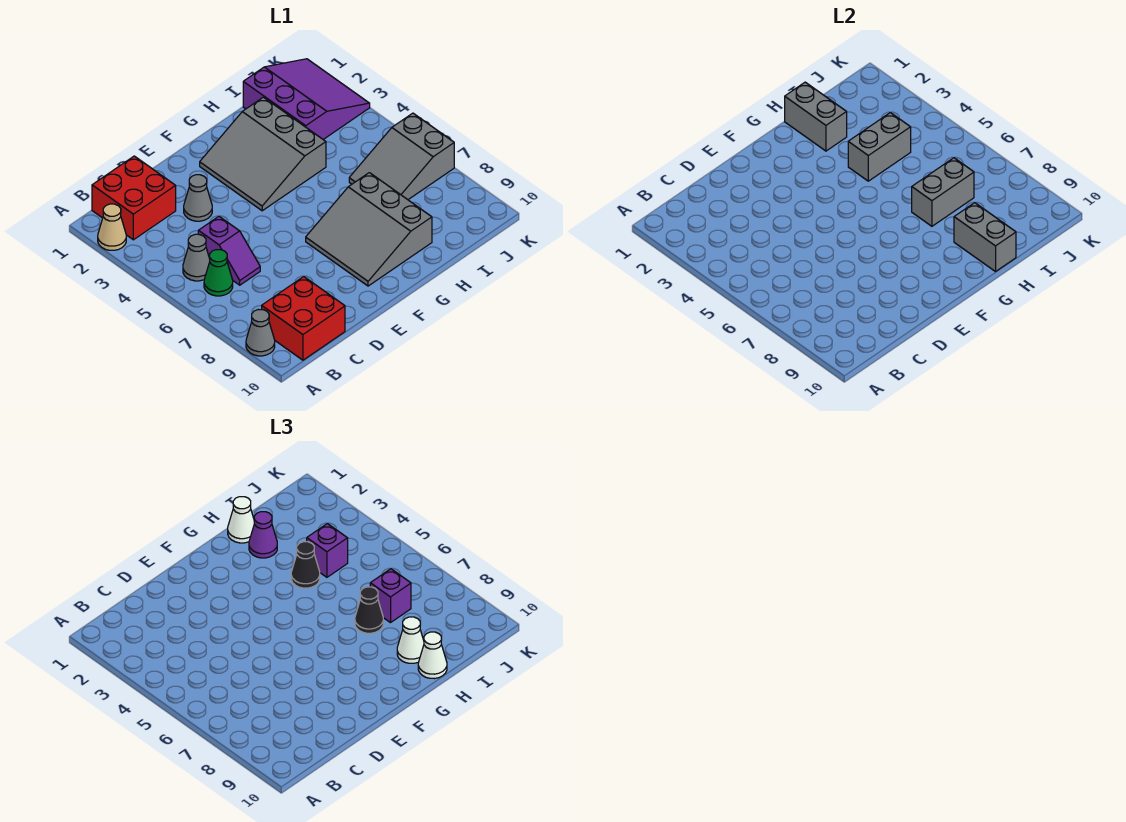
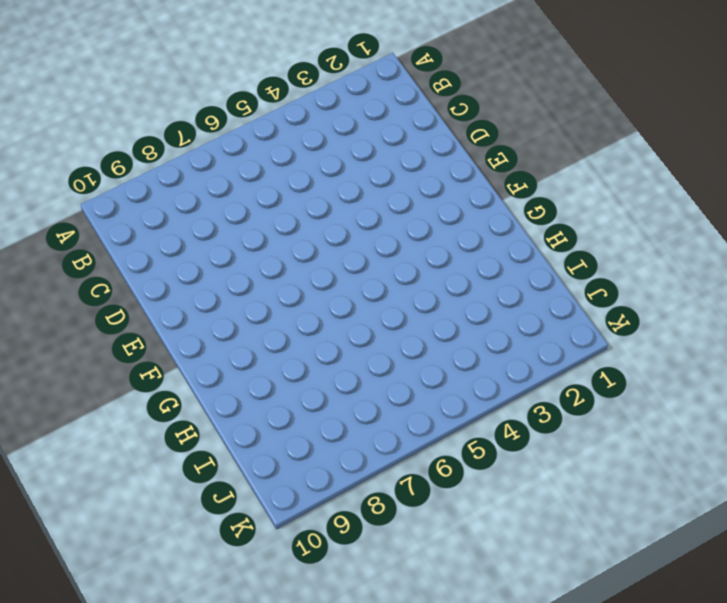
none -> tan cone A2 level 1
none -> grey cone A9 level 1
none -> red brick B1:C2 level 1

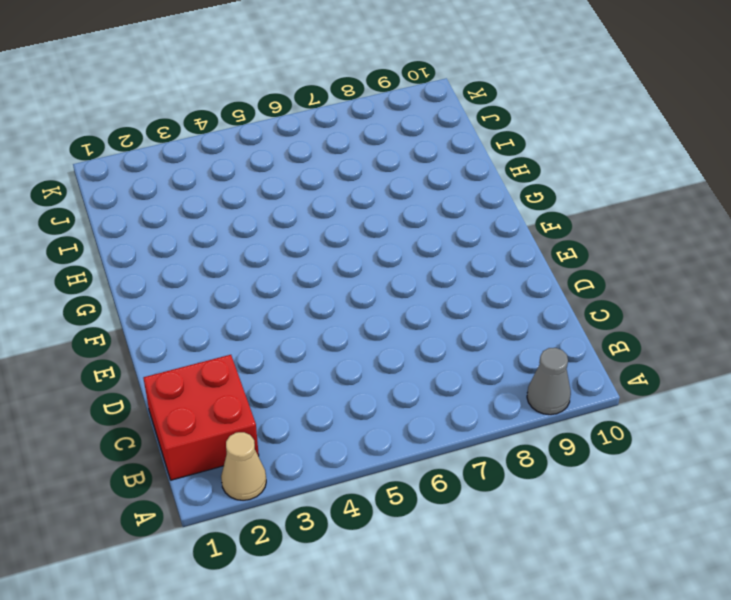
none -> grey cone B5 level 1
none -> green cone B6 level 1
none -> red brick B9:C10 level 1

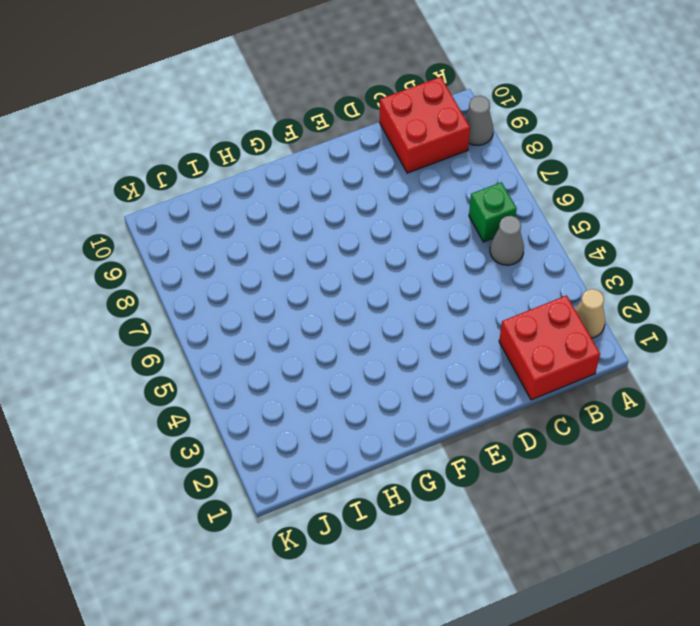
green brick B6 level 1 -> green cone B6 level 1
none -> purple slope C5:C6 level 1 top 5
none -> grey cone D3 level 1
none -> grey slope F2:H4 level 1 top H

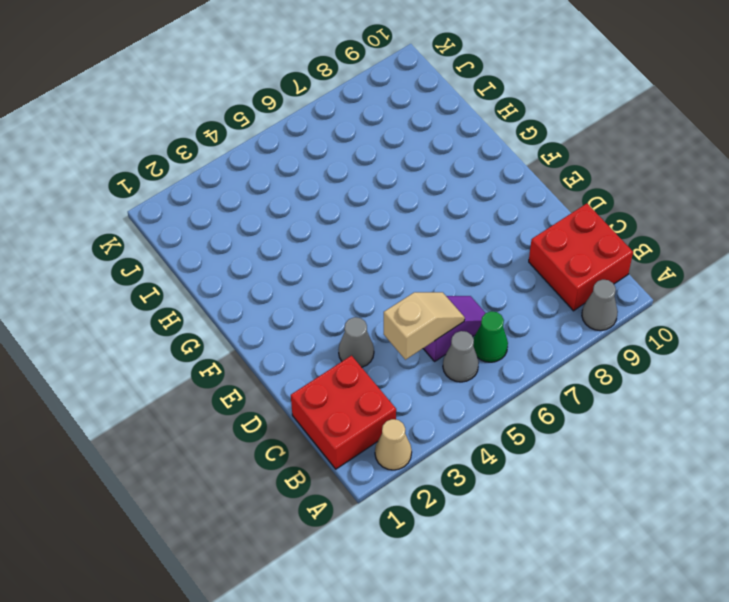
tan slope C4:C5 level 2 top 4 -> none
none -> grey slope F2:H4 level 1 top H
none -> grey slope F7:H9 level 1 top H
none -> purple slope I1:K3 level 1 top I

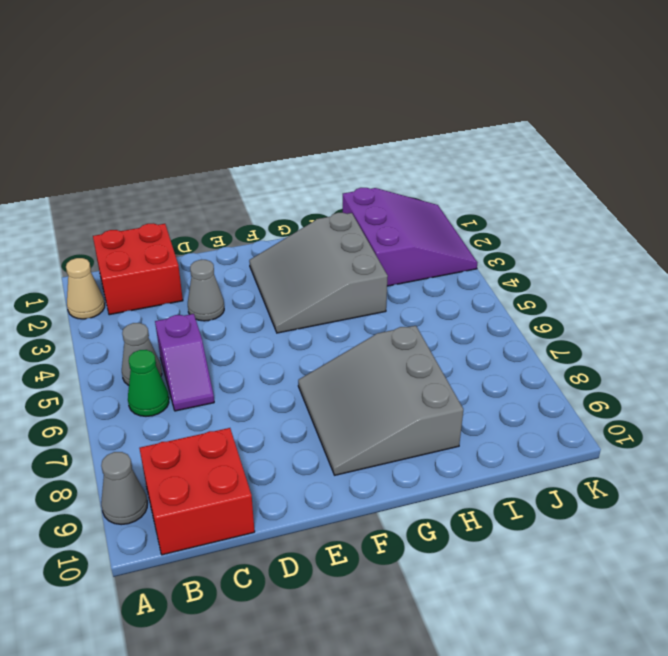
none -> grey slope I6:K7 level 1 top K
none -> grey brick H1:H2 level 2
none -> grey brick H4:I4 level 2

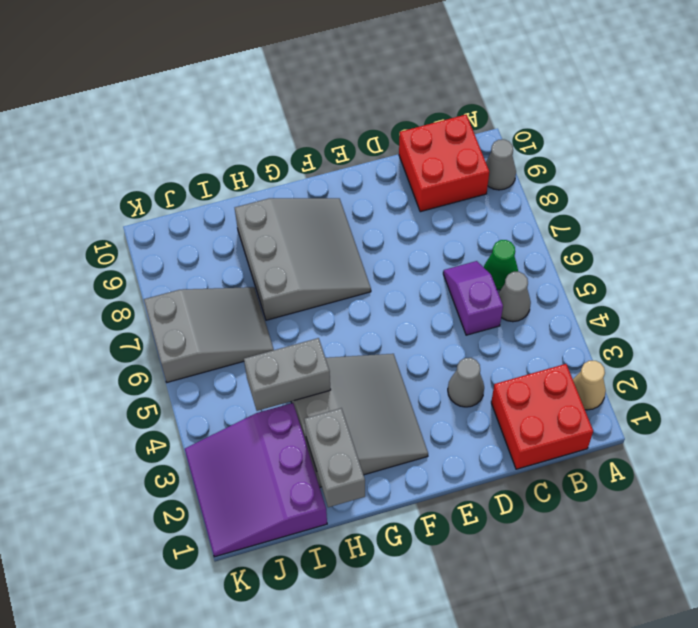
none -> grey brick H7:I7 level 2
none -> grey brick H9:H10 level 2
none -> white cone H1 level 3

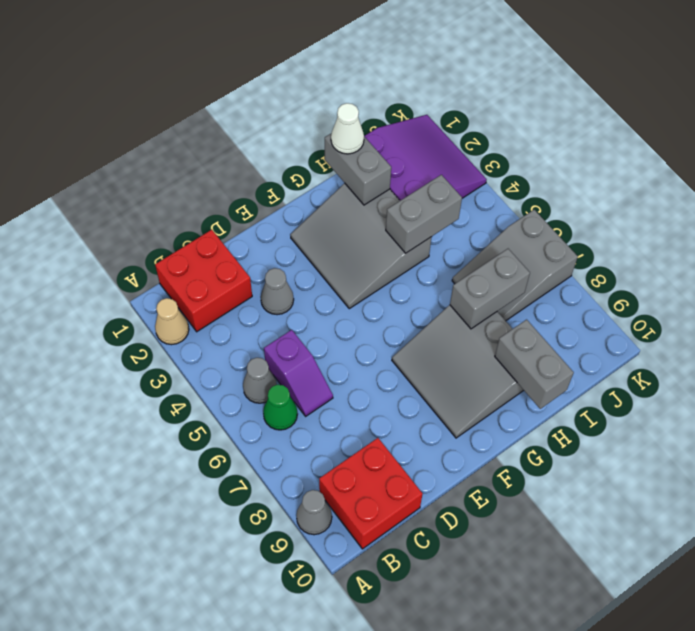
none -> purple cone H2 level 3
none -> black cone H4 level 3
none -> black cone H7 level 3

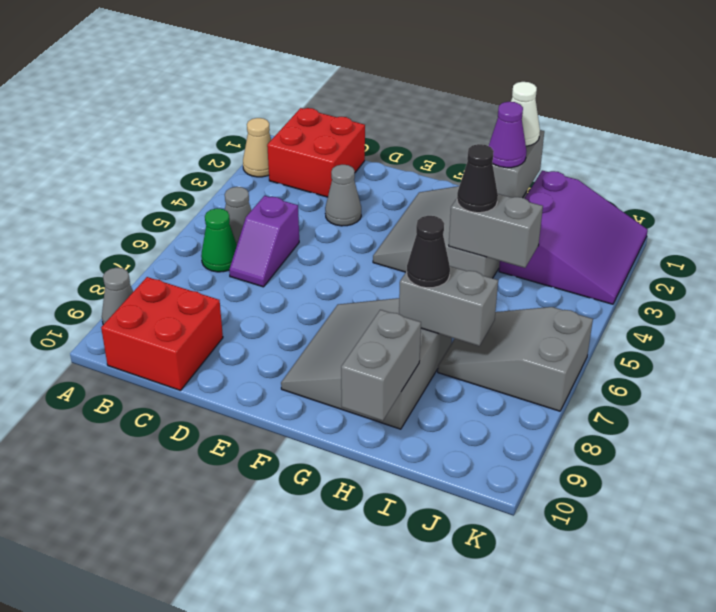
none -> white cone H9 level 3
none -> white cone H10 level 3
none -> purple brick I4 level 3

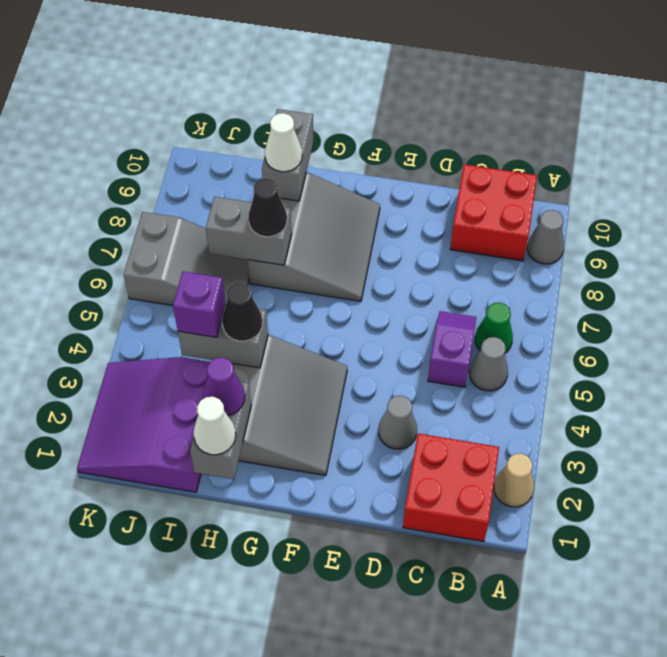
none -> white cone H10 level 3
none -> purple brick I7 level 3

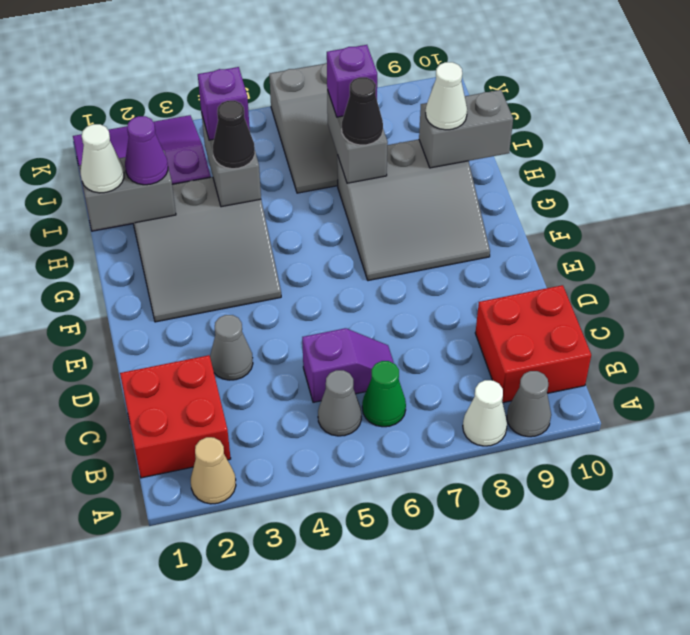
white cone A8 level 1 -> white cone H10 level 3

